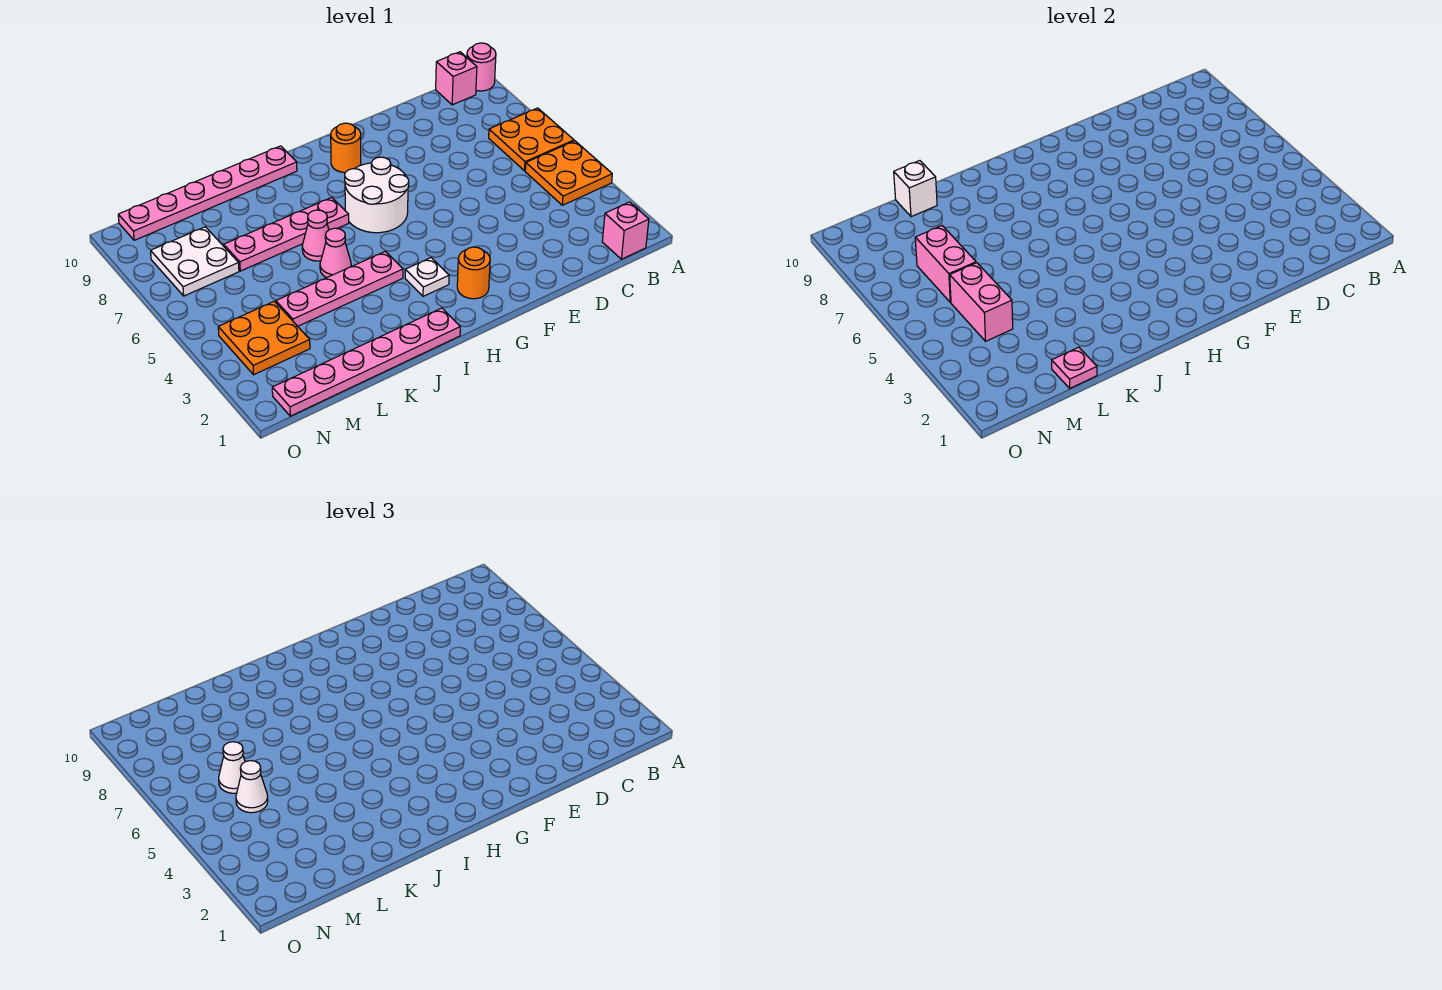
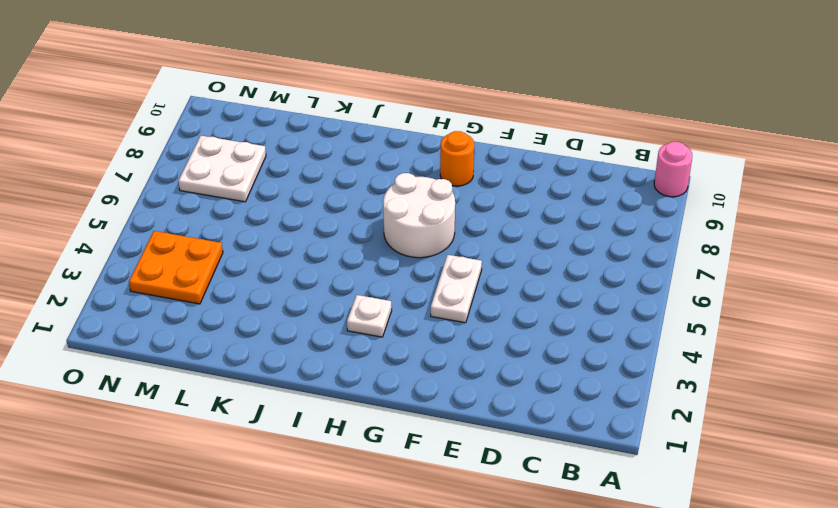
white plate F4:F5 level 1 -> none
none -> orange plate A4:B5 level 1
none -> orange plate A6:B7 level 1
none -> pink brick B1 level 1

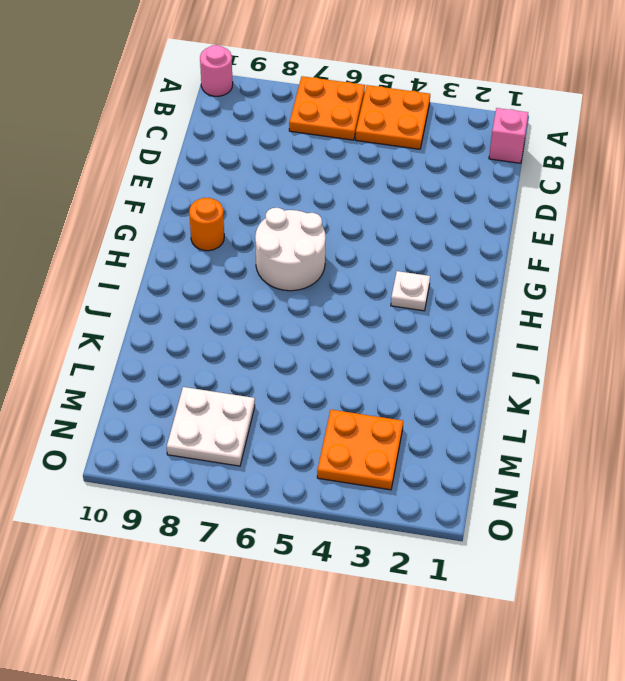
none -> pink brick B10 level 1
none -> orange round brick G2 level 1
none -> pink plate I1:N1 level 1

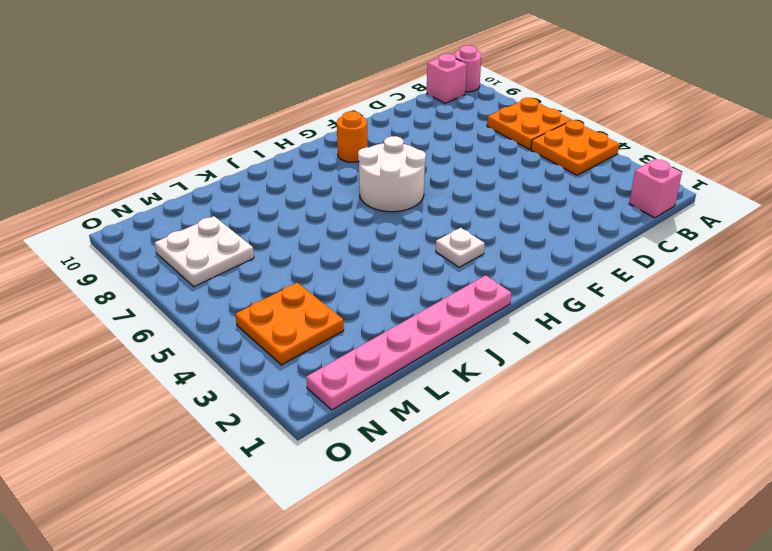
none -> orange round brick G2 level 1
none -> pink plate I4:L4 level 1
none -> pink plate I7:L7 level 1

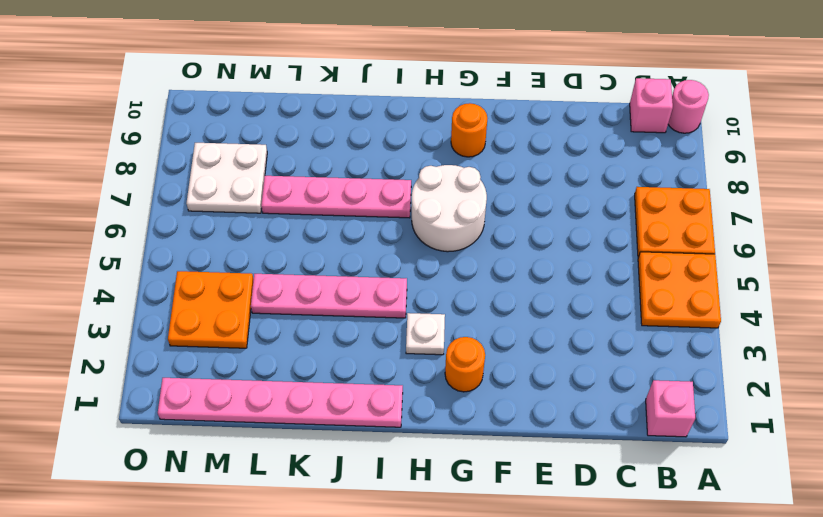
none -> pink plate I10:N10 level 1
none -> pink cone J5 level 1
none -> pink cone J6 level 1

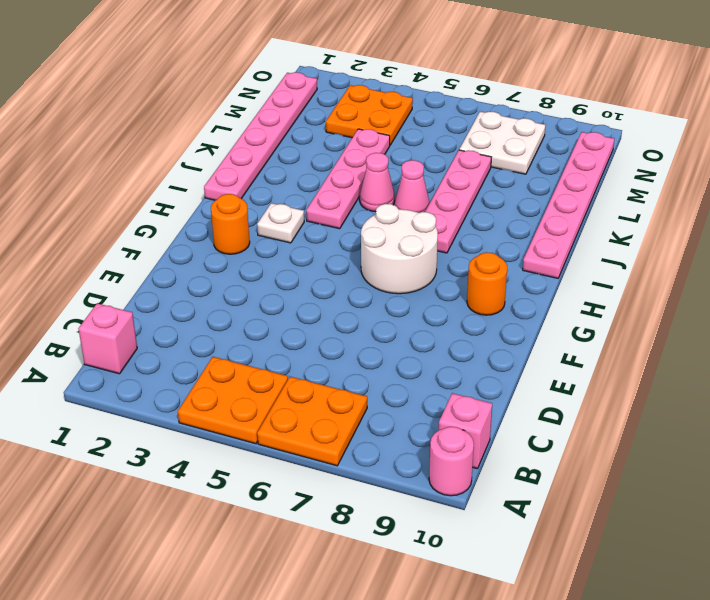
none -> pink plate L1 level 2
none -> white brick L10 level 2
none -> pink brick M4:M5 level 2

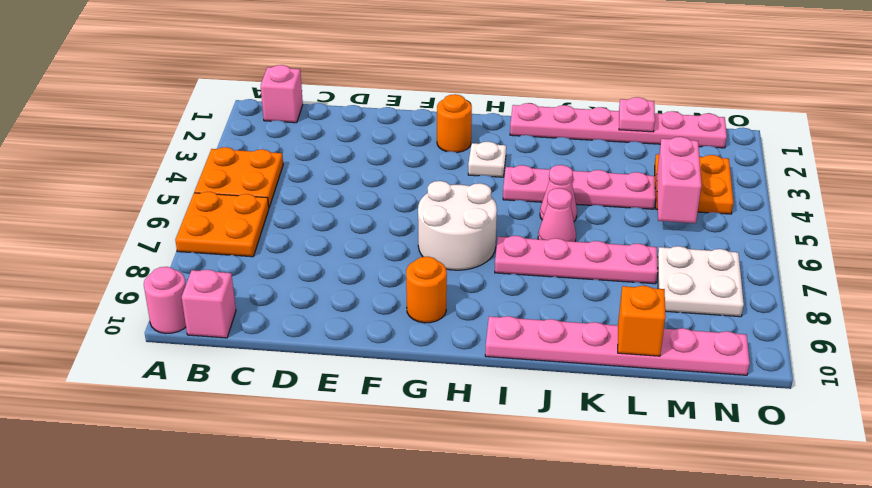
orange brick L10 level 2 -> white brick L10 level 2
none -> pink brick M6:M7 level 2
none -> white cone M5 level 3
none -> white cone M6 level 3

